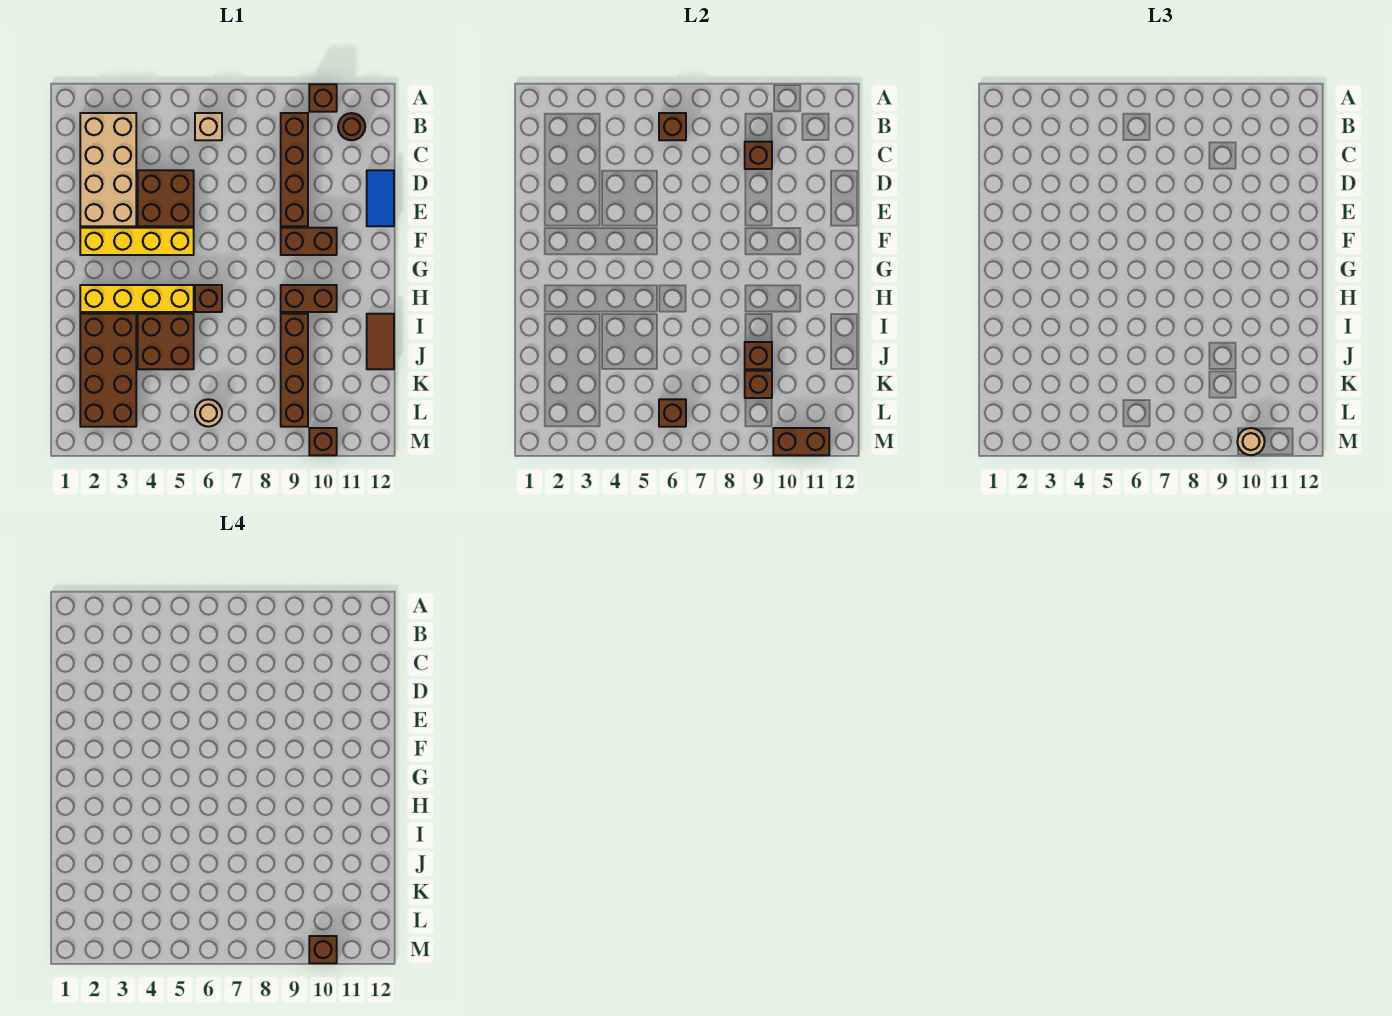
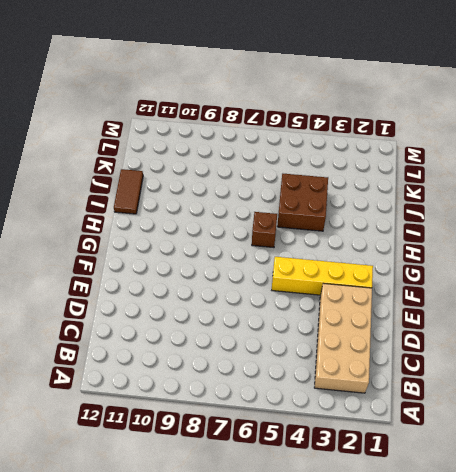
none -> brown brick A10 level 1
none -> tan brick B6 level 1
none -> brown brick B9:E9 level 1

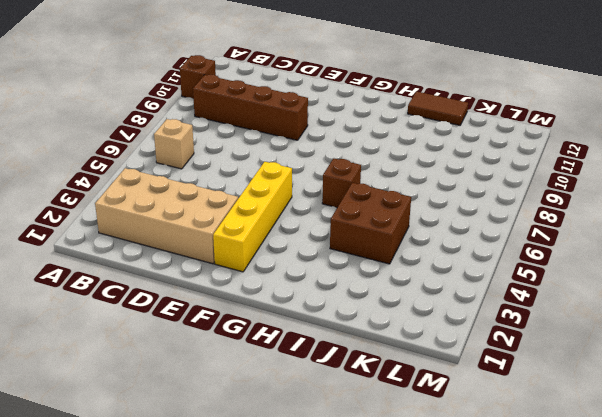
none -> brown round brick B11 level 1
none -> brown brick D4:E5 level 1
none -> blue tile D12:E12 level 1

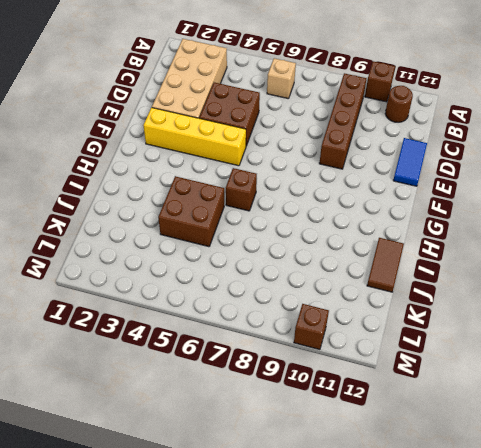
none -> brown brick F9:F10 level 1
none -> yellow brick H2:H5 level 1
none -> brown brick H9:H10 level 1

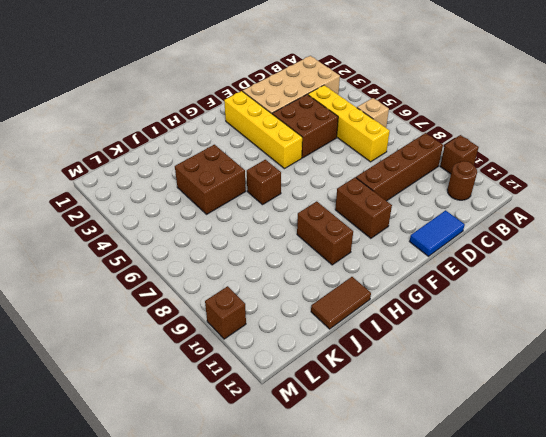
yellow brick C4:C7 level 1 -> yellow brick H2:H5 level 1
none -> brown brick I2:L3 level 1
none -> brown brick I9:L9 level 1
none -> tan round brick L6 level 1

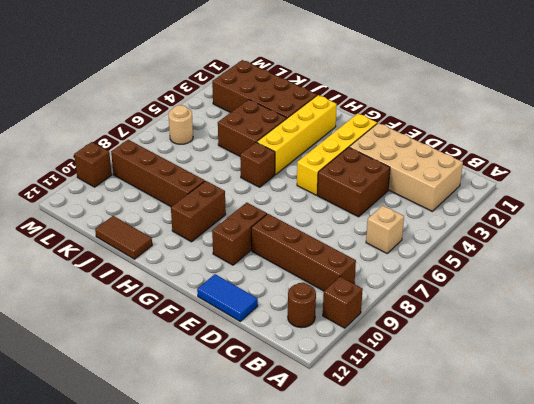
none -> brown brick B6 level 2
none -> brown brick C9 level 2
none -> brown brick J9 level 2

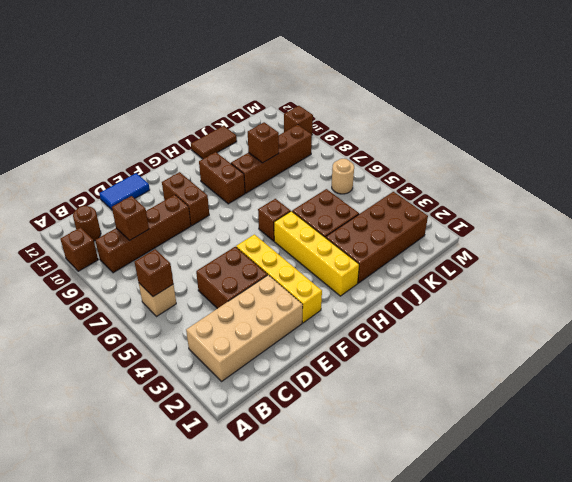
none -> brown brick K9 level 2
none -> brown brick L6 level 2
none -> brown brick M10:M11 level 2

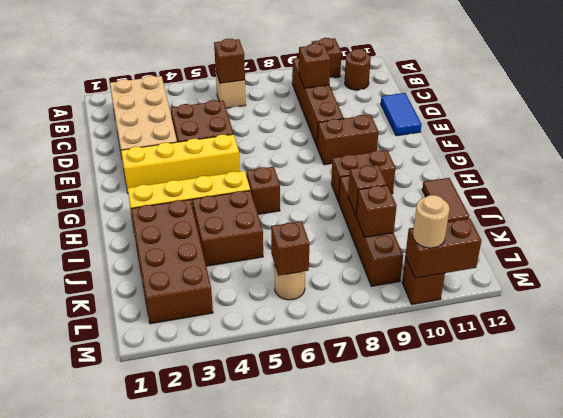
none -> brown brick M10 level 4

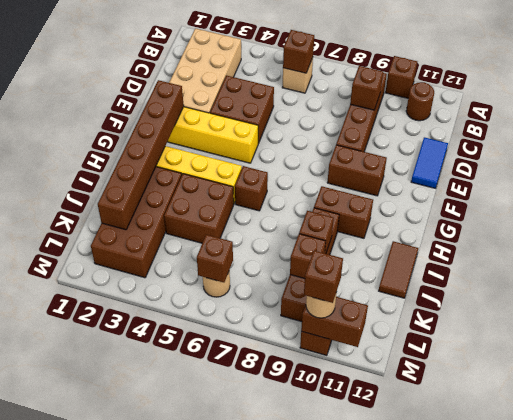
brown brick F2:K2 level 2 -> none

